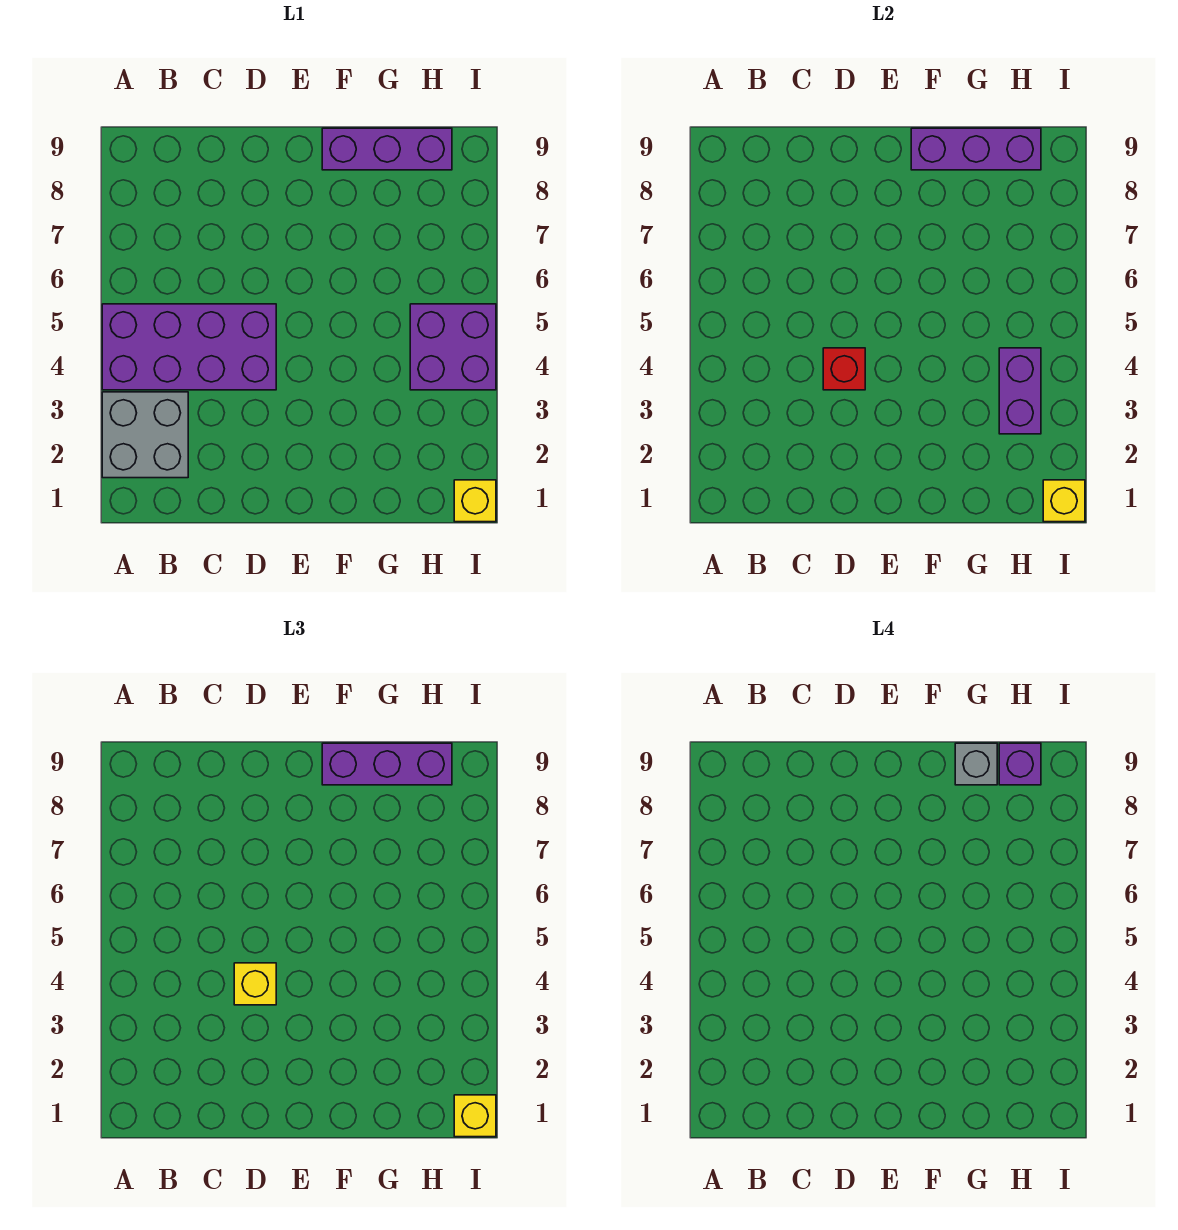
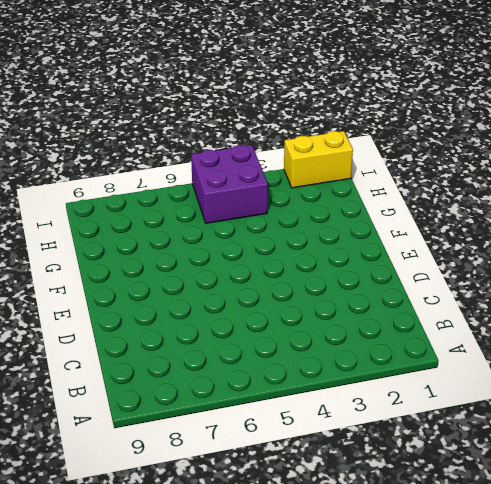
yellow brick I1:I2 level 1 -> yellow brick I1 level 1
none -> grey brick A2:B3 level 1
none -> purple brick A4:D5 level 1
none -> purple brick F9:H9 level 1

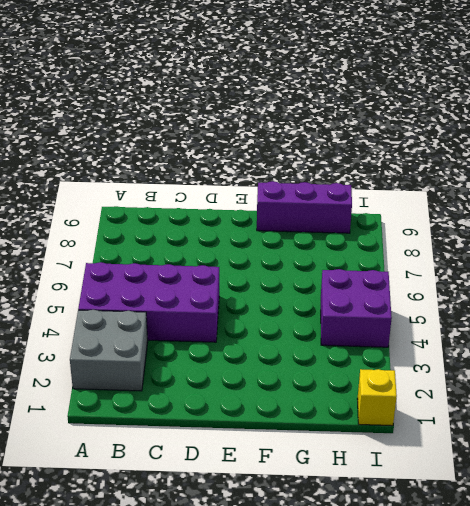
none -> red brick D4 level 2
none -> purple brick F9:H9 level 2
none -> purple brick H3:H4 level 2

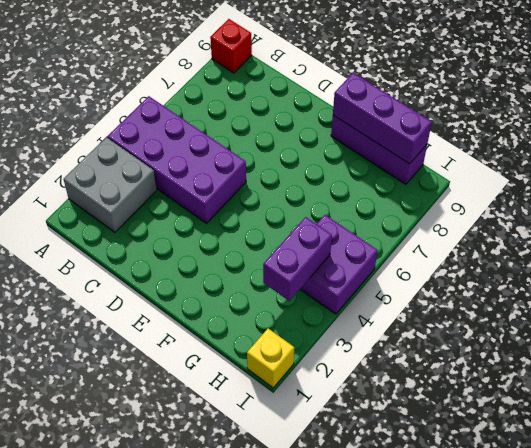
red brick A9 level 1 -> red brick D4 level 2
none -> yellow brick I1 level 2
none -> yellow brick D4 level 3
none -> purple brick F9:H9 level 3

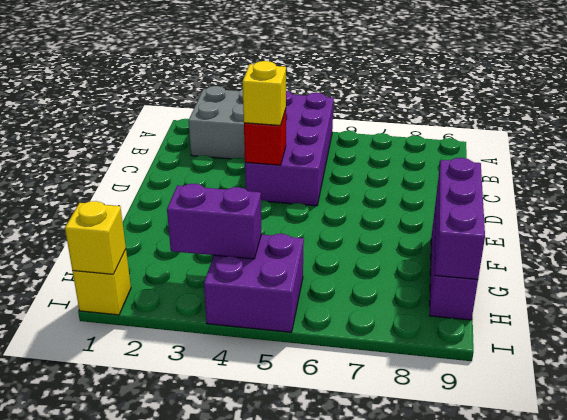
none -> purple brick F9:H9 level 3
none -> yellow brick I1 level 3
none -> grey brick G9 level 4

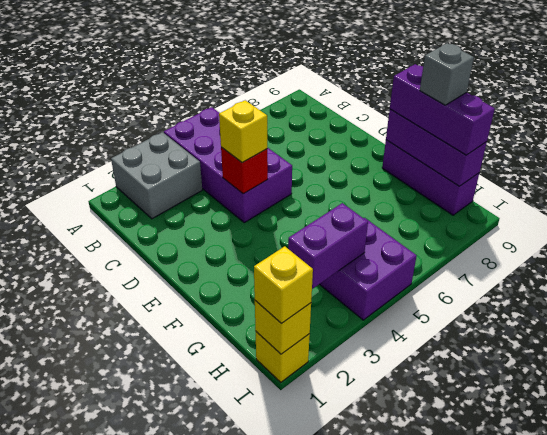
none -> purple brick H9 level 4

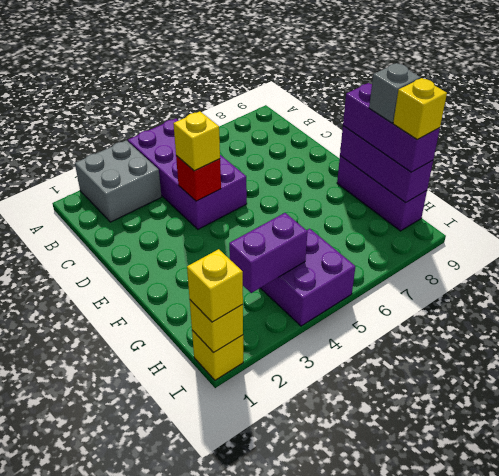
yellow brick H9 level 4 -> purple brick H9 level 4

